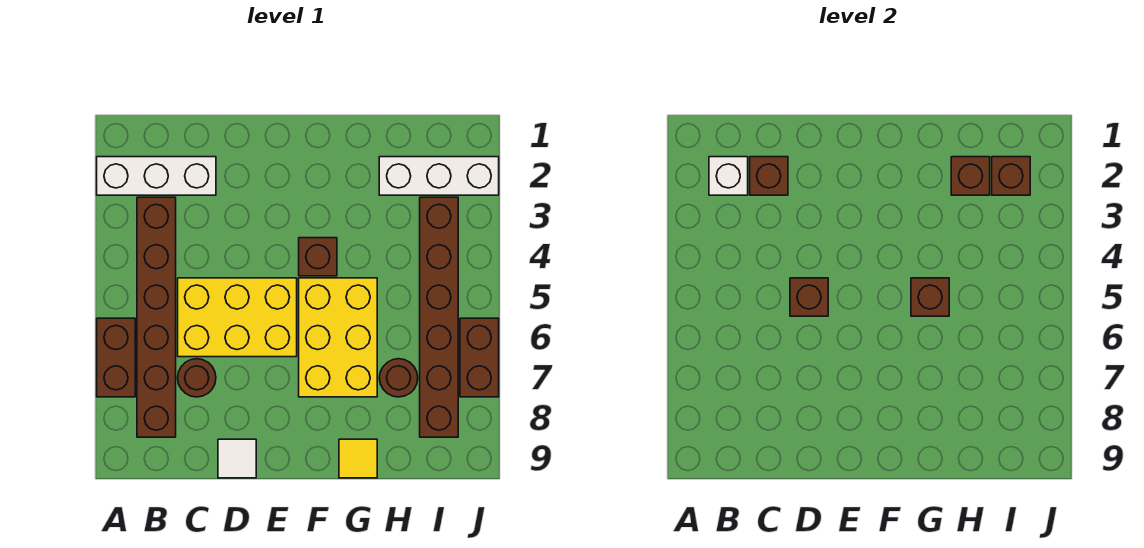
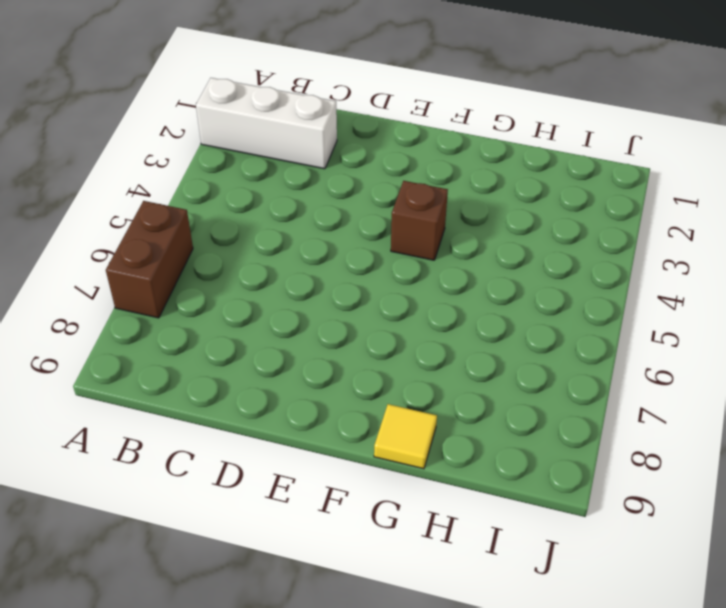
none -> brown brick B3:B8 level 1
none -> yellow brick C5:E6 level 1
none -> brown round brick C7 level 1

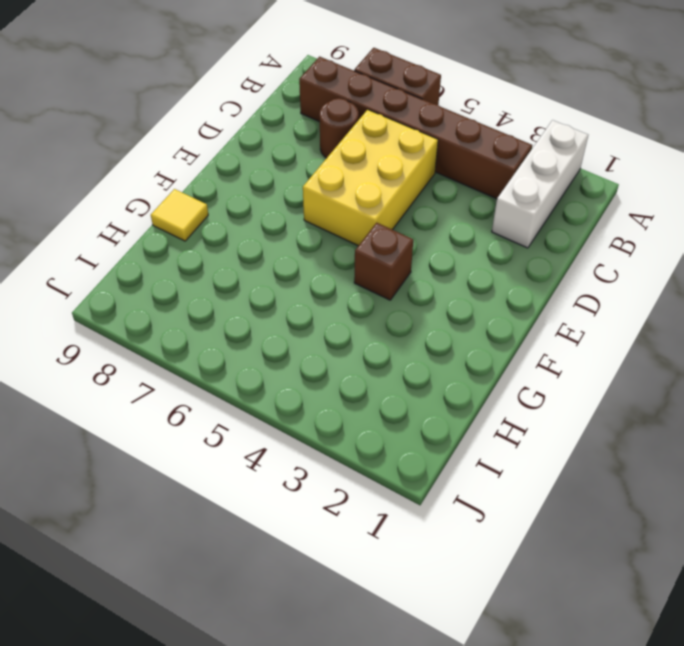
none -> white tile D9 level 1
none -> yellow brick F5:G7 level 1
none -> white brick H2:J2 level 1

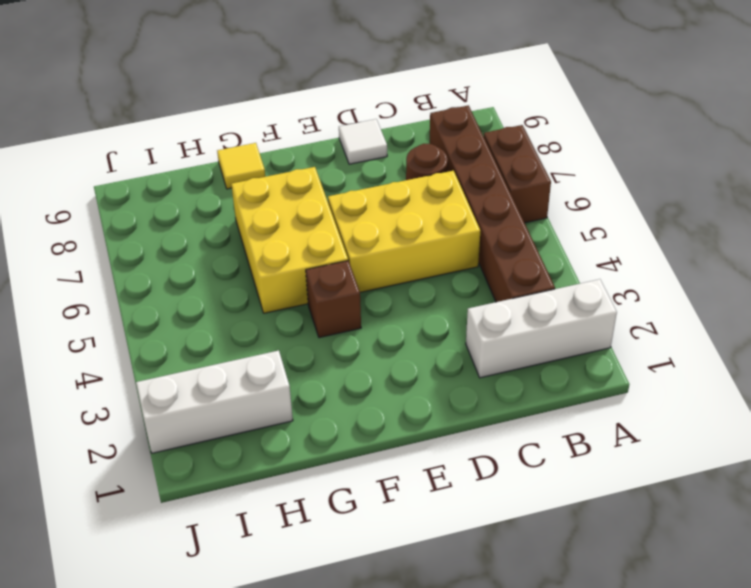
none -> brown round brick H7 level 1
none -> brown brick I3:I8 level 1
none -> brown brick J6:J7 level 1

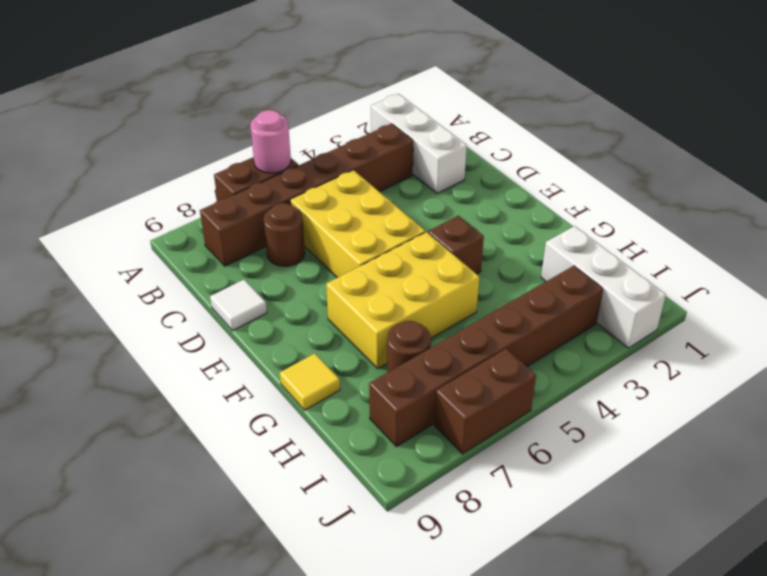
pink round brick A6 level 2 -> none
none -> white brick B2 level 2
none -> brown brick C2 level 2
none -> brown brick D5 level 2

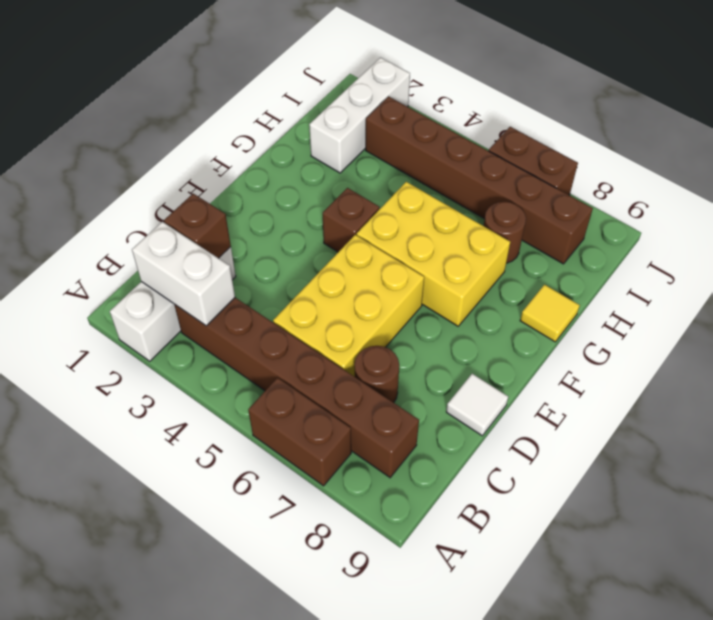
white brick B2:B3 level 2 -> white brick B2 level 2
none -> brown brick D5 level 2
none -> brown brick G5 level 2
none -> brown brick H2 level 2

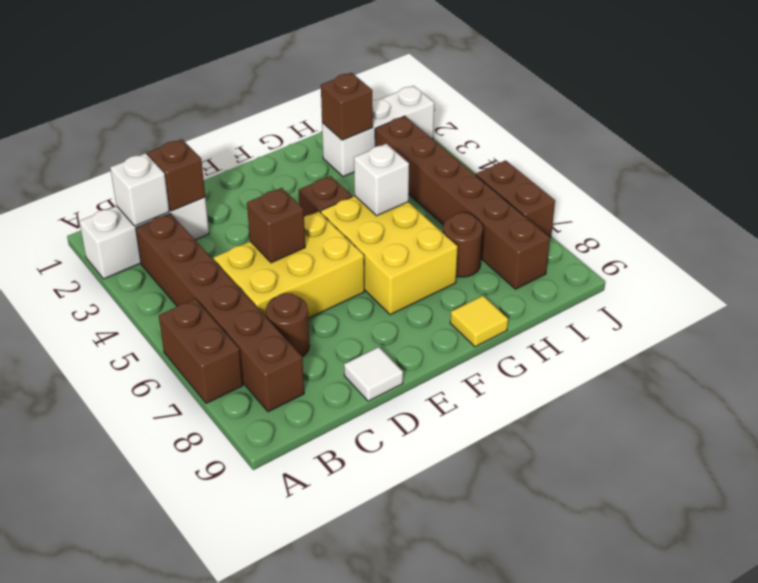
white brick G5 level 2 -> brown brick G5 level 2
none -> brown brick I2 level 2

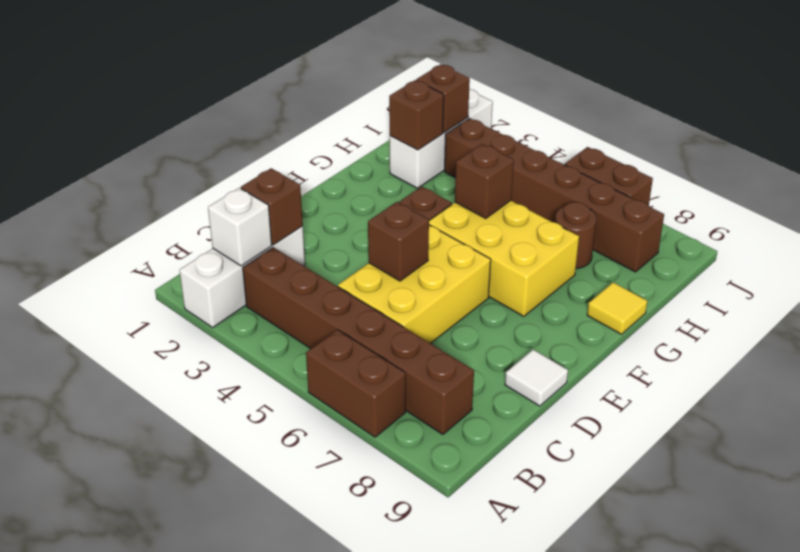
none -> brown round brick C7 level 1

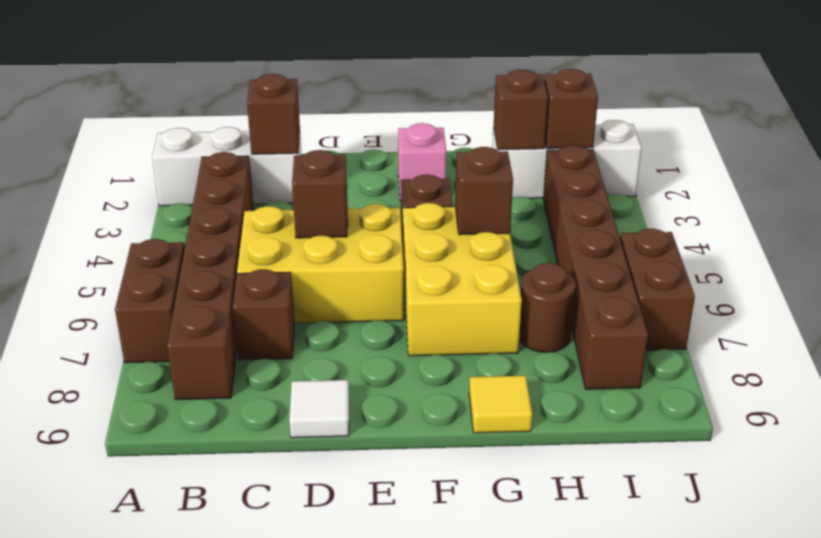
brown brick C7 level 1 -> brown round brick C7 level 1
pink brick F2 level 1 -> none
none -> white brick B2 level 2

